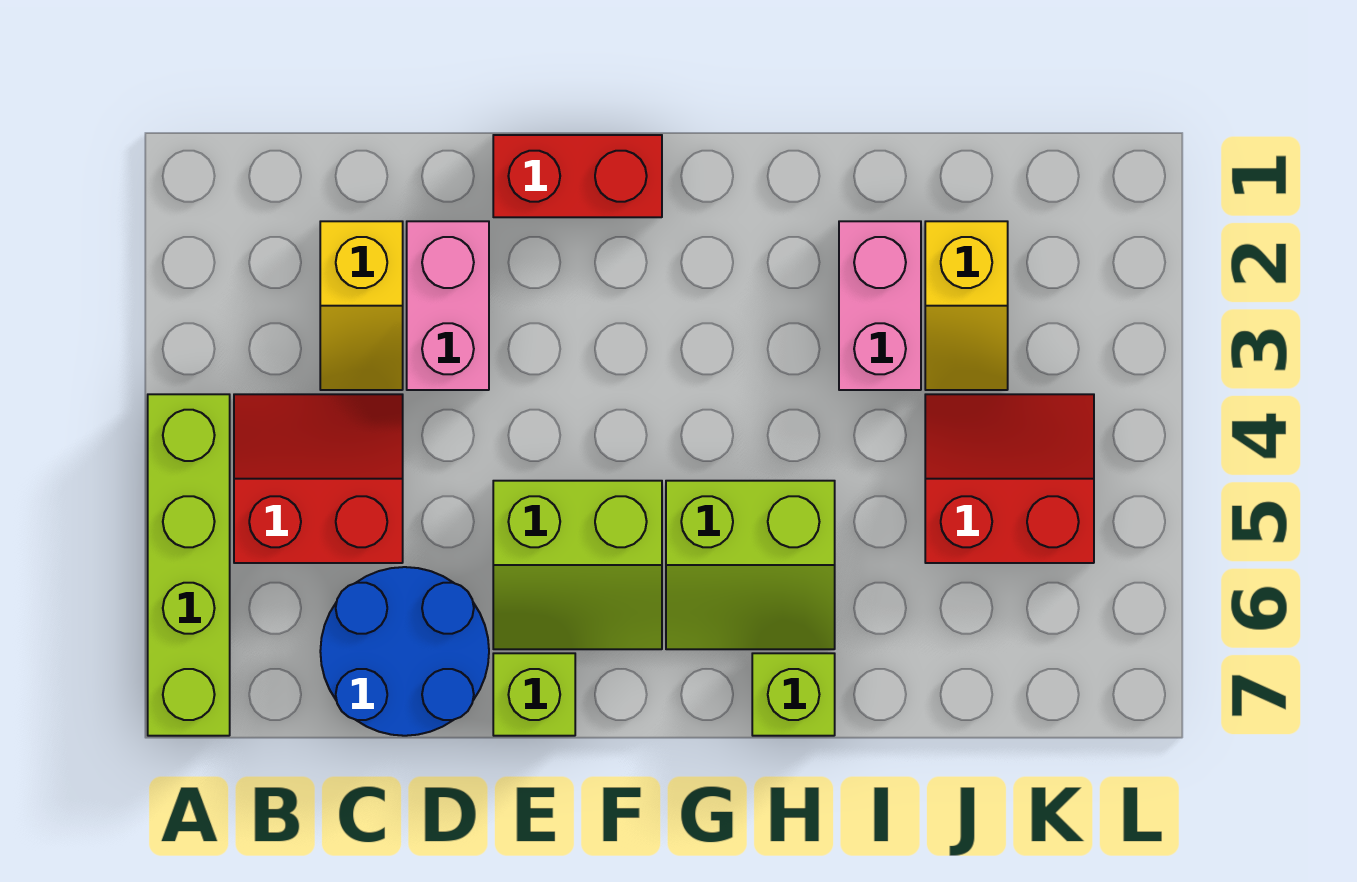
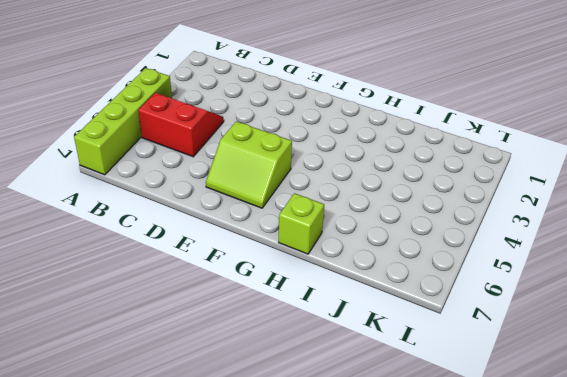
none -> yellow slope C2:C3 level 1 top 2
none -> blue round brick C6:D7 level 1
none -> pink brick D2:D3 level 1

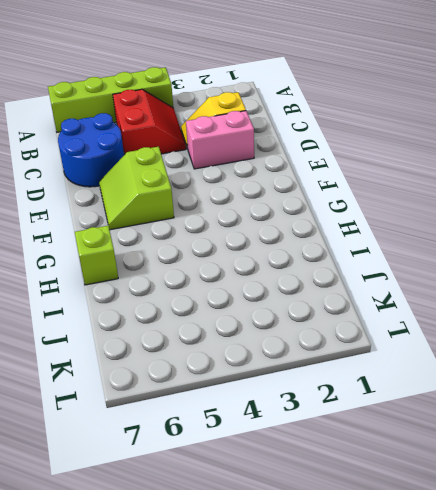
none -> red brick E1:F1 level 1
none -> lime brick E7 level 1
none -> lime slope G5:H6 level 1 top 5

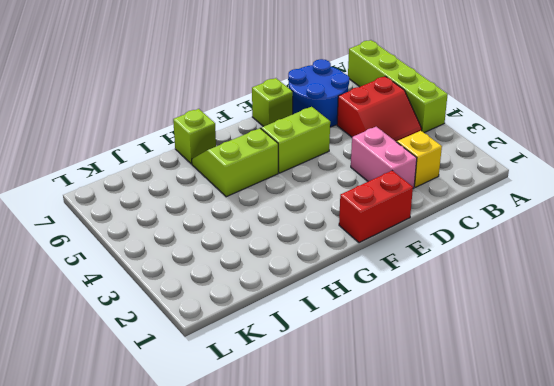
none -> pink brick I2:I3 level 1
none -> yellow slope J2:J3 level 1 top 2
none -> red slope J4:K5 level 1 top 5

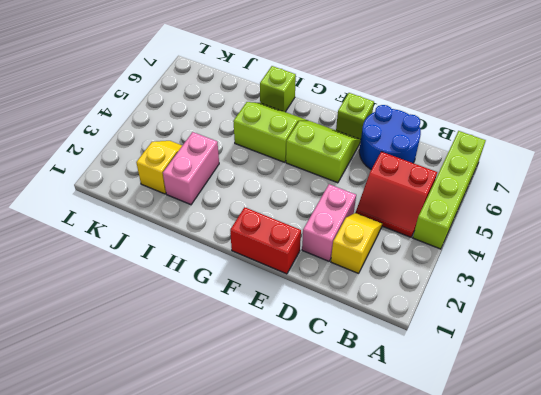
none -> red slope J4:K5 level 1 top 5

